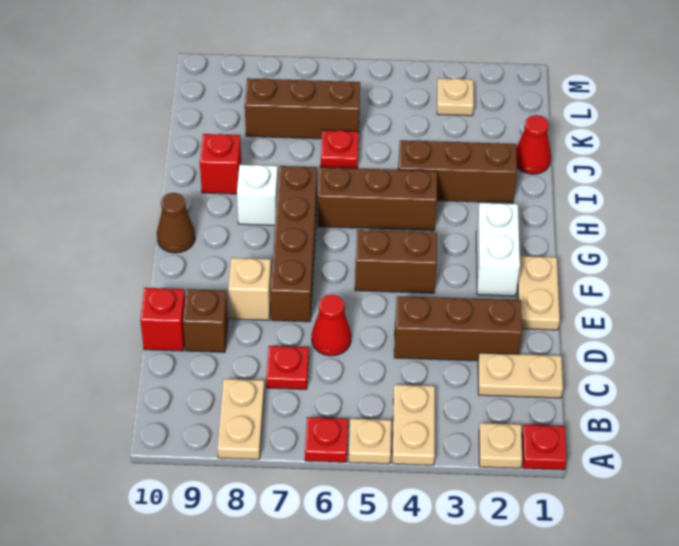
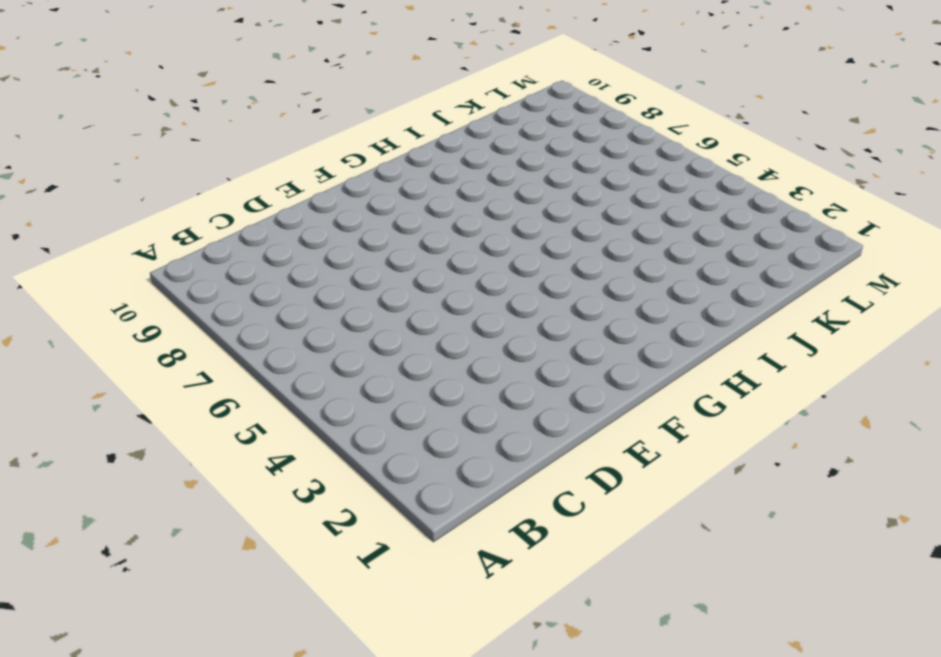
none -> red plate A1 level 1
none -> tan plate A2 level 1
none -> tan plate A4:B4 level 1

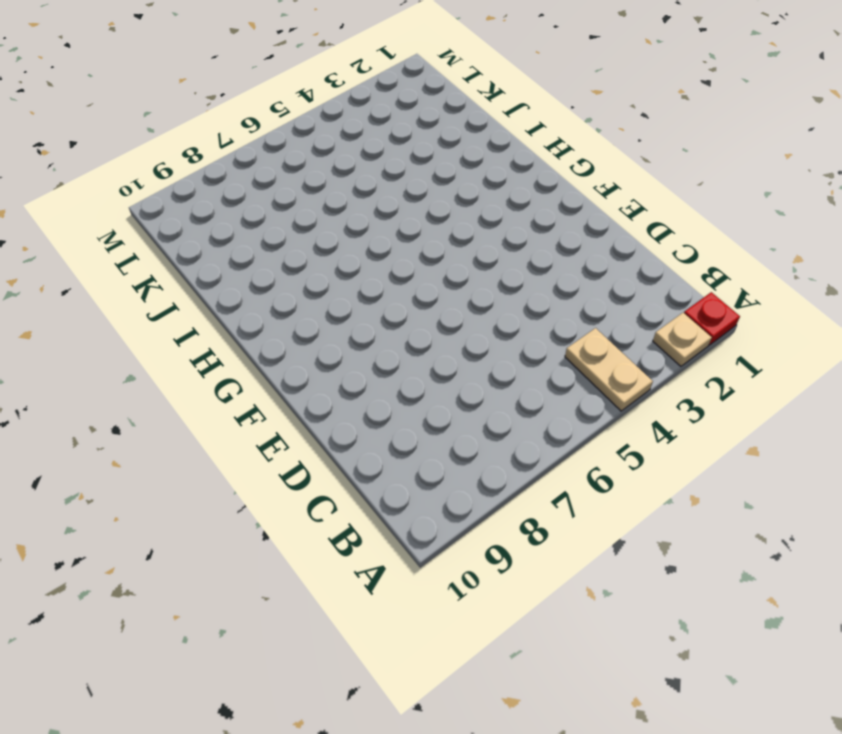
none -> tan plate A5 level 1
none -> red plate A6 level 1
none -> tan plate A8:B8 level 1

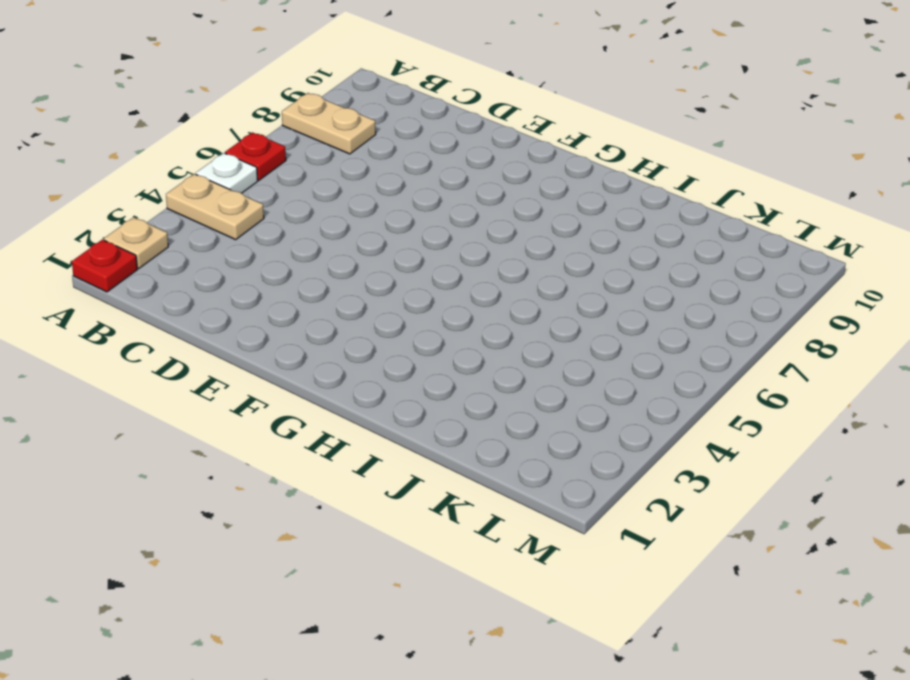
white plate A5 level 1 -> tan plate A5 level 1
none -> tan plate C1:C2 level 1
none -> red plate C7 level 1
none -> brown brick D2:D4 level 1

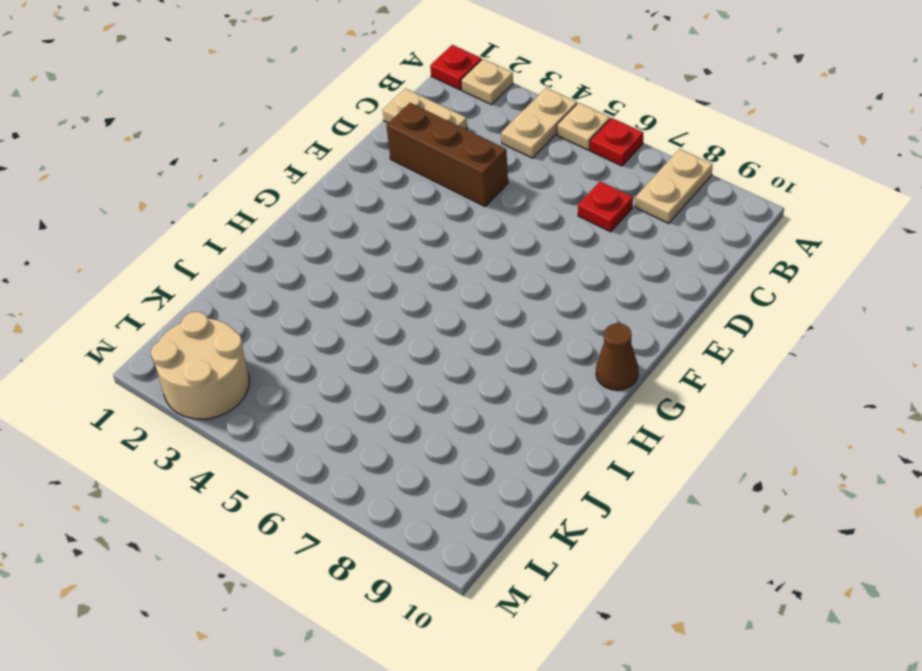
tan round brick L2:M3 level 1 -> tan plate L3 level 1
none -> red cone D6 level 1
none -> brown brick D9 level 1
none -> red brick D10 level 1

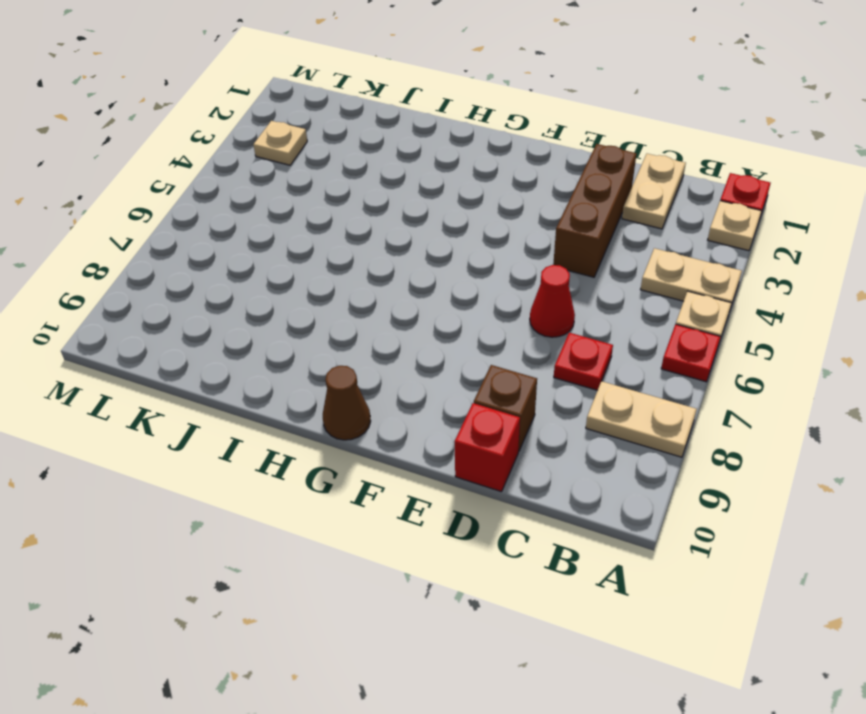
none -> tan plate E1:F1 level 1
none -> brown brick E7:H7 level 1
none -> tan brick E8 level 1

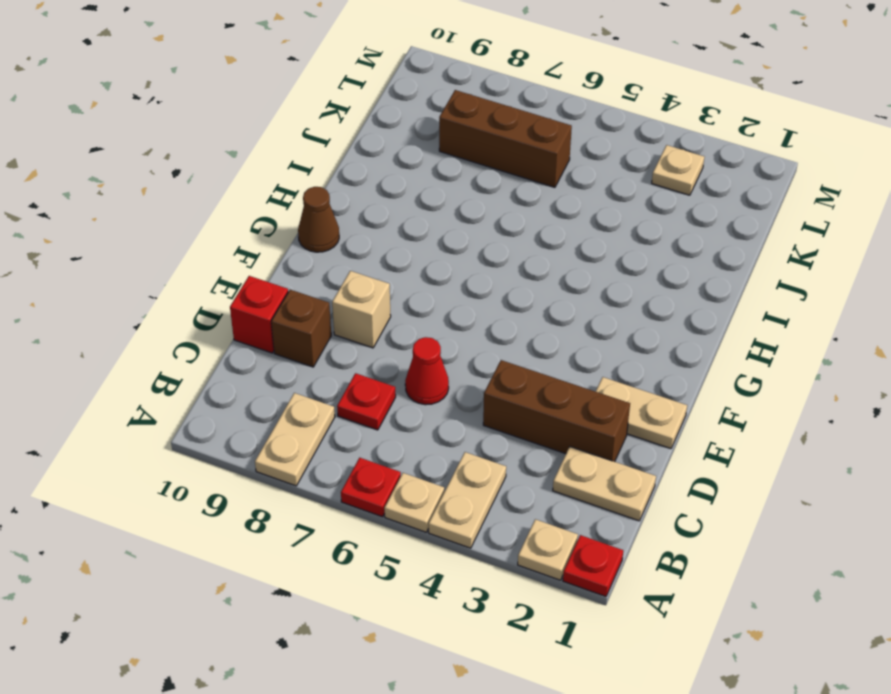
tan plate E1:E2 level 1 -> tan plate E1:F1 level 1
none -> brown brick E7:H7 level 1
none -> white brick F2:G2 level 1
none -> brown brick F4:F5 level 1

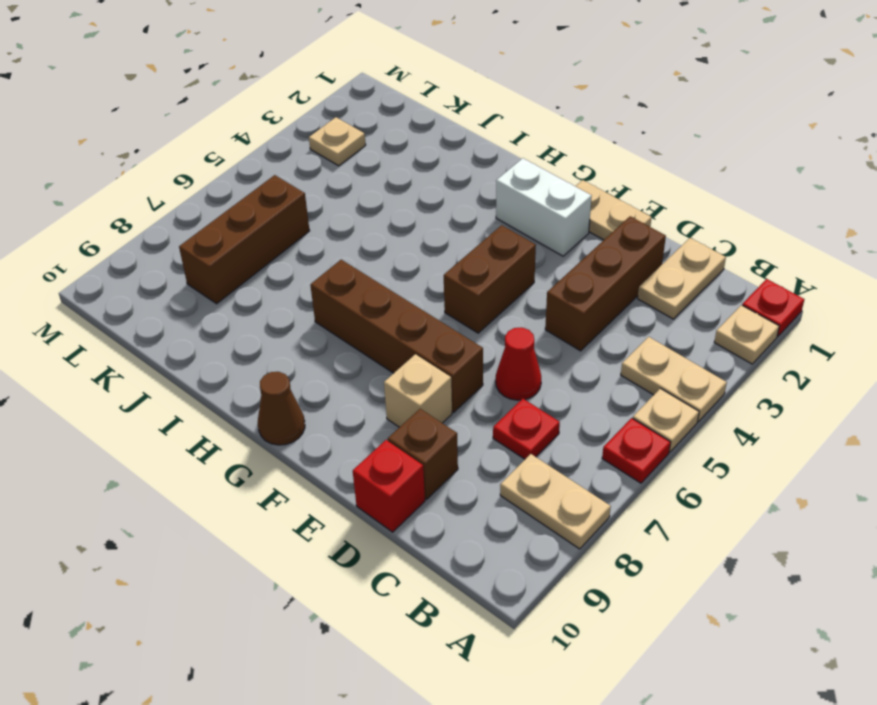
none -> brown brick H4:H6 level 1
none -> white brick H8 level 1
none -> brown brick I2:I4 level 1

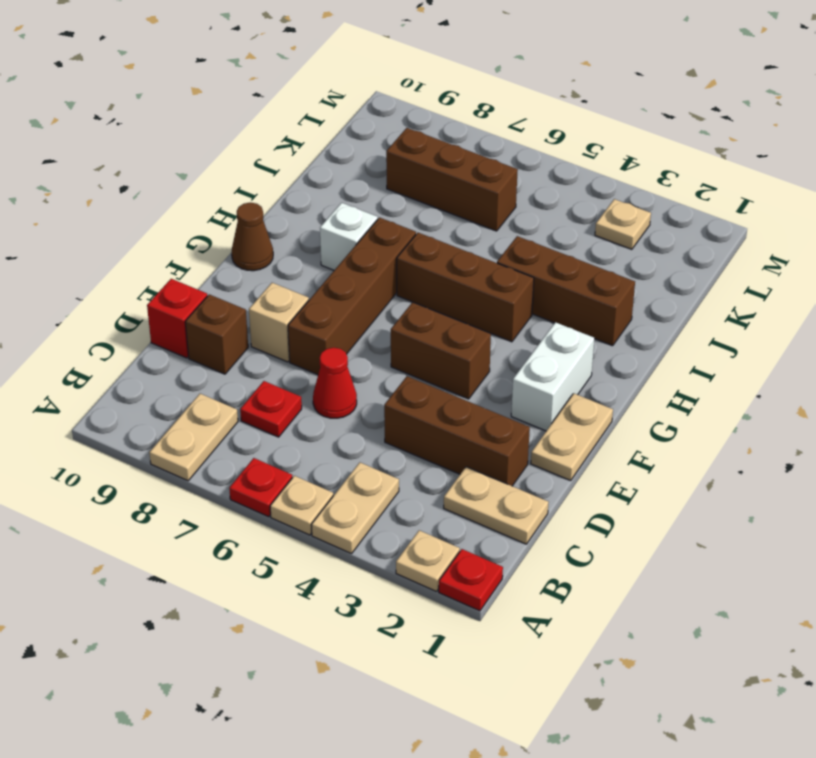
none -> red brick I9 level 1
none -> red cone J1 level 1
none -> red plate J6 level 1

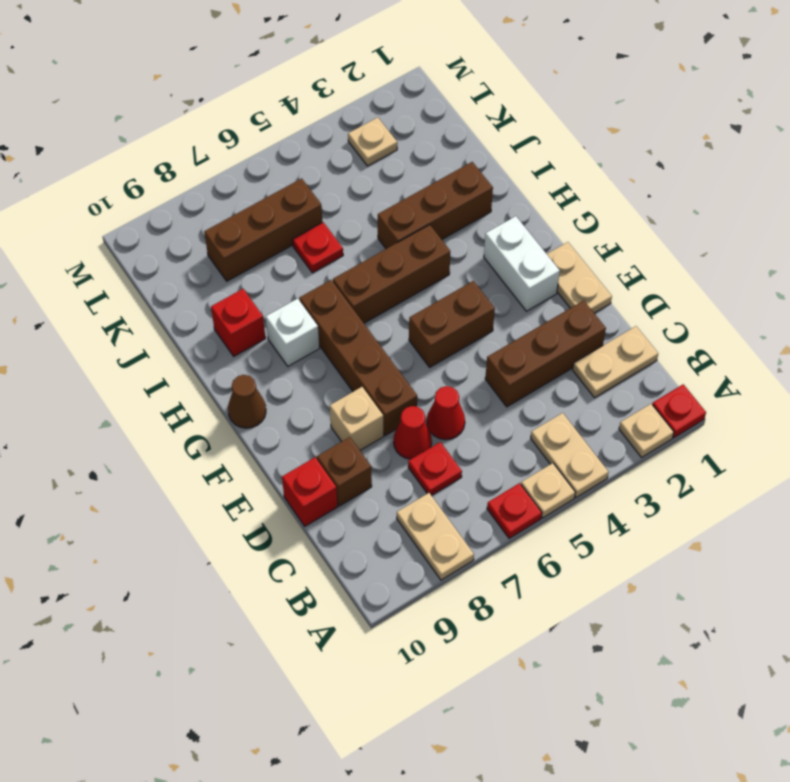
red cone D7 level 1 -> red cone J1 level 1

